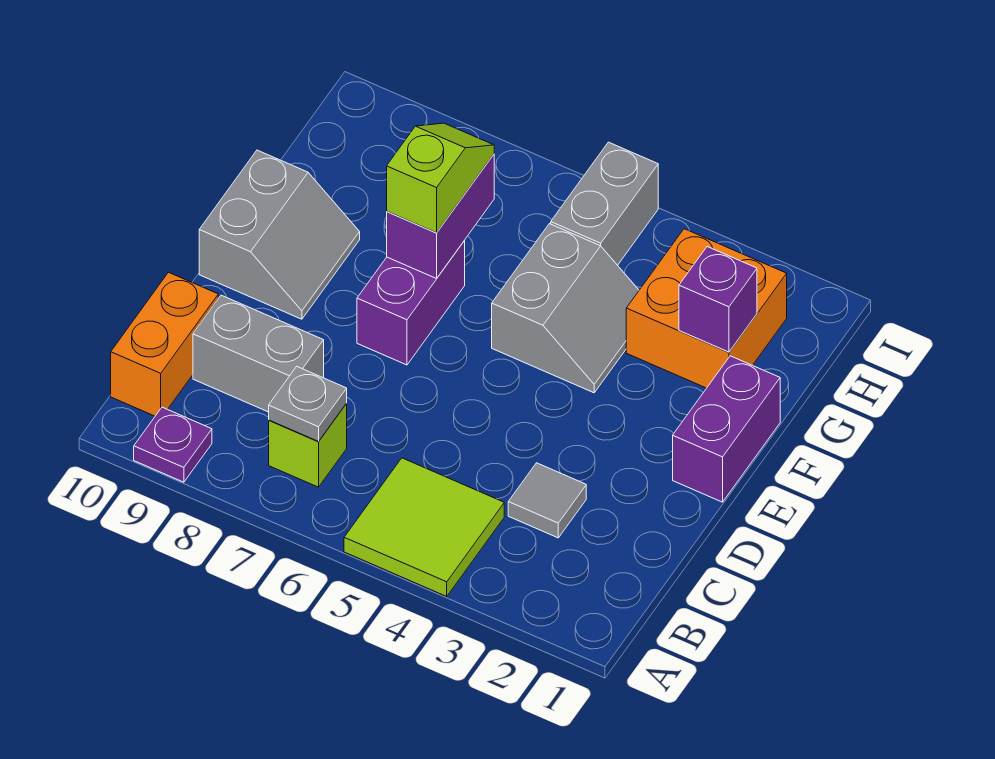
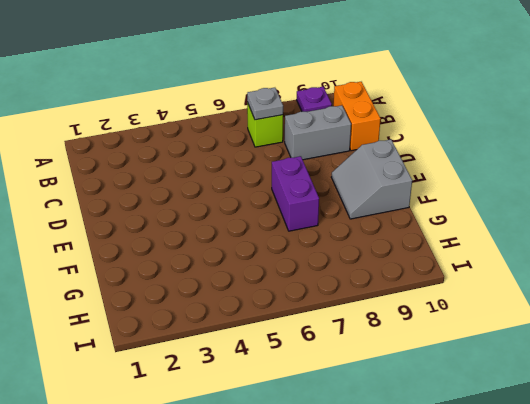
none -> lime tile A4:B5 level 1
none -> grey tile C3 level 1
none -> purple brick E1:F1 level 1

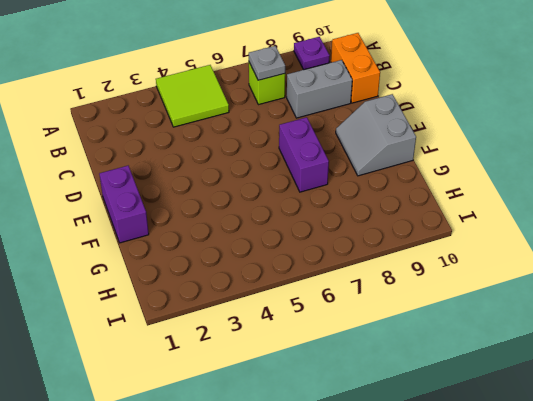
none -> grey tile C3 level 1
none -> grey slope F4:G5 level 1 top 5
none -> orange brick G2:H3 level 1

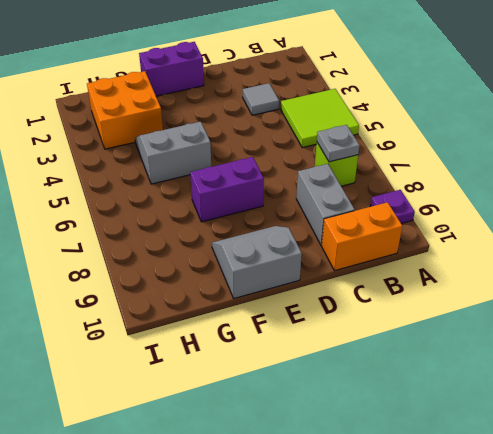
none -> grey brick H5:I5 level 1
none -> purple brick F7:G7 level 2
none -> purple brick G2 level 2

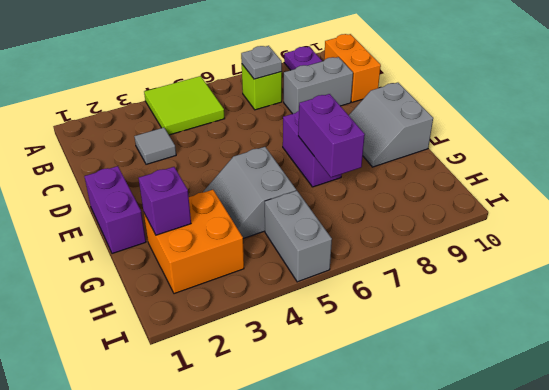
none -> lime slope F7:G7 level 3 top F

